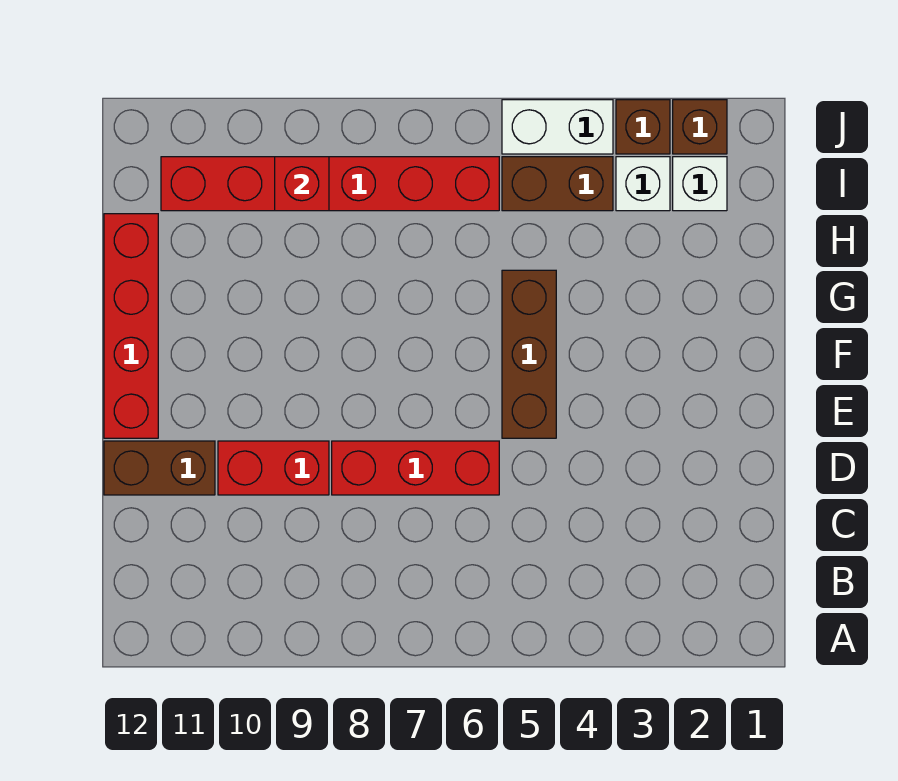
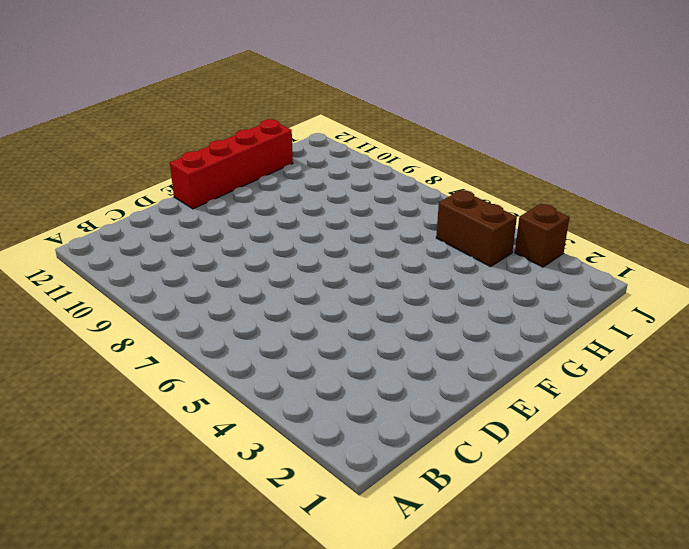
none -> red brick D6:D8 level 1
none -> red brick D9:D10 level 1
none -> brown brick D11:D12 level 1

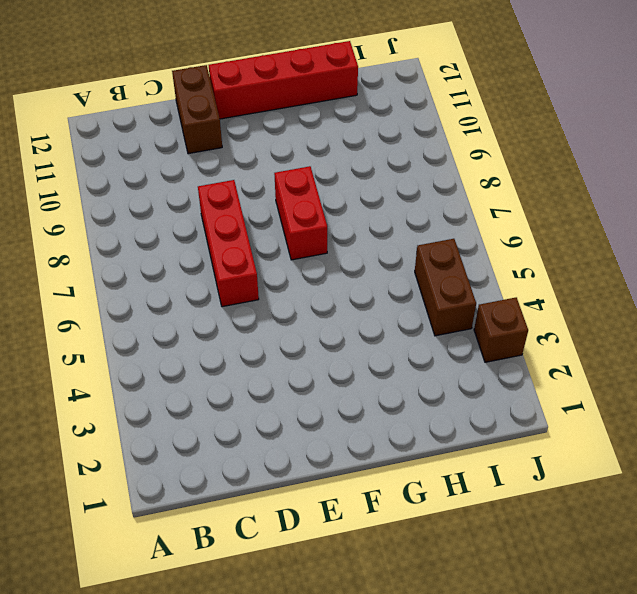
red brick F7:F8 level 1 -> red brick D9:D10 level 1
none -> brown brick E5:G5 level 1
none -> white brick I2 level 1
none -> white brick I3 level 1

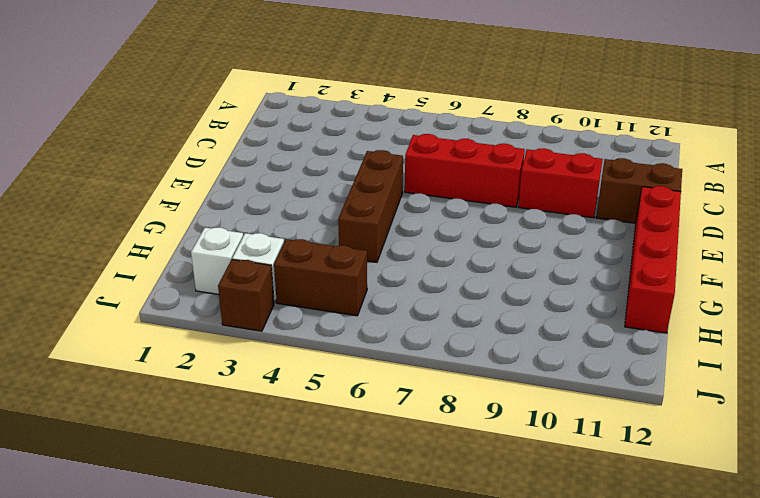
none -> red brick I6:I11 level 1
none -> brown brick J2 level 1
none -> white brick J4:J5 level 1

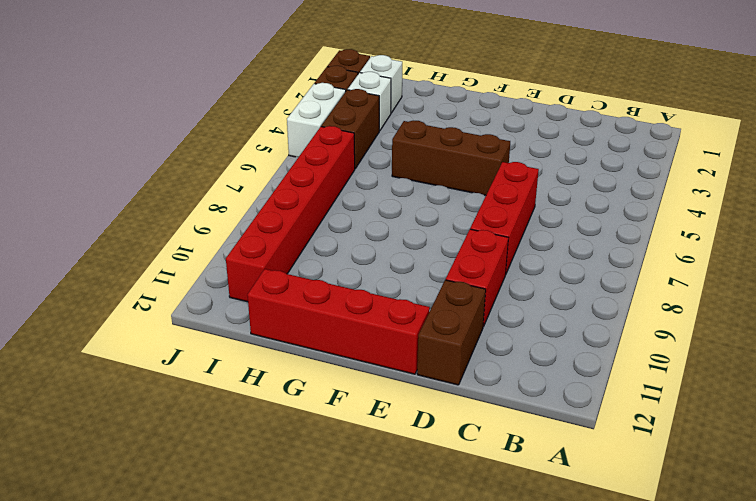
none -> red brick I9 level 2

